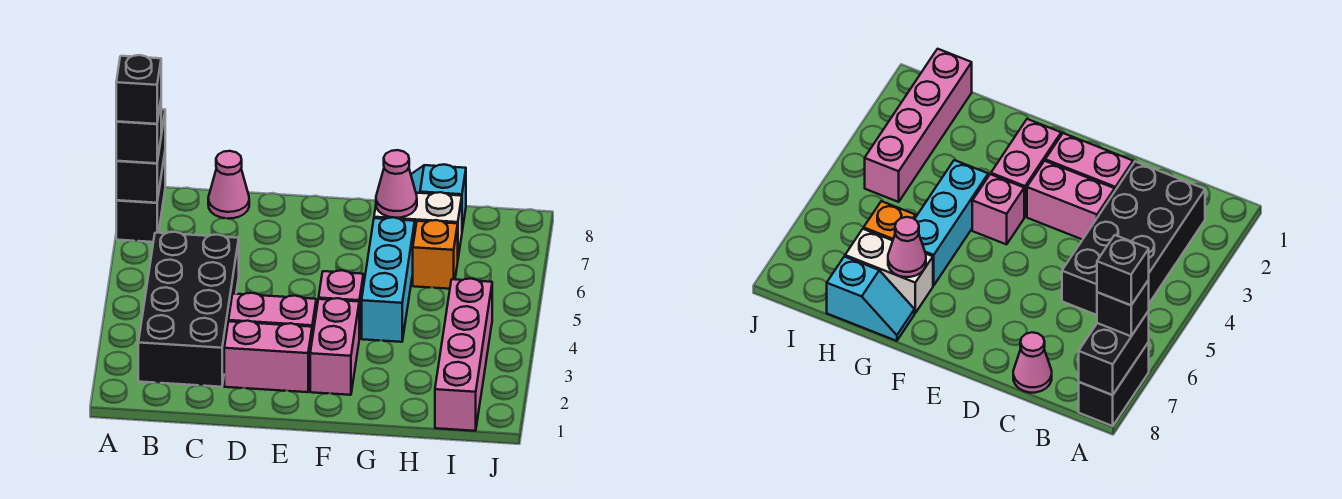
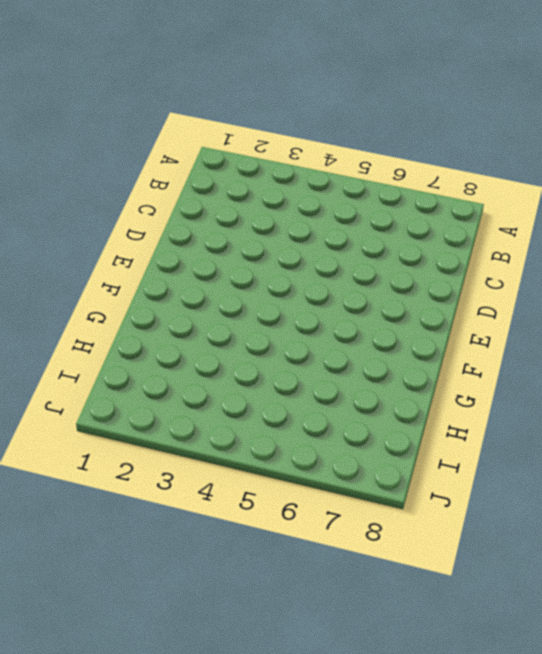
none -> black brick A7:A8 level 1
none -> black brick B2:C5 level 1
none -> pink cone C8 level 1

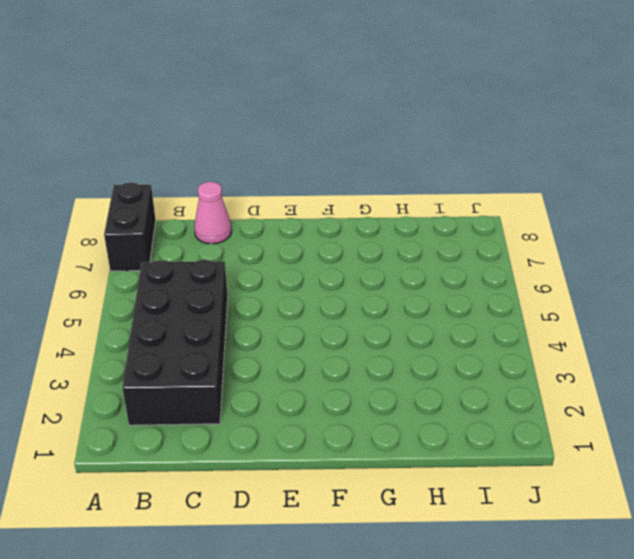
none -> pink brick D2:E2 level 1
none -> pink brick D3:E3 level 1
none -> pink brick F2:F3 level 1

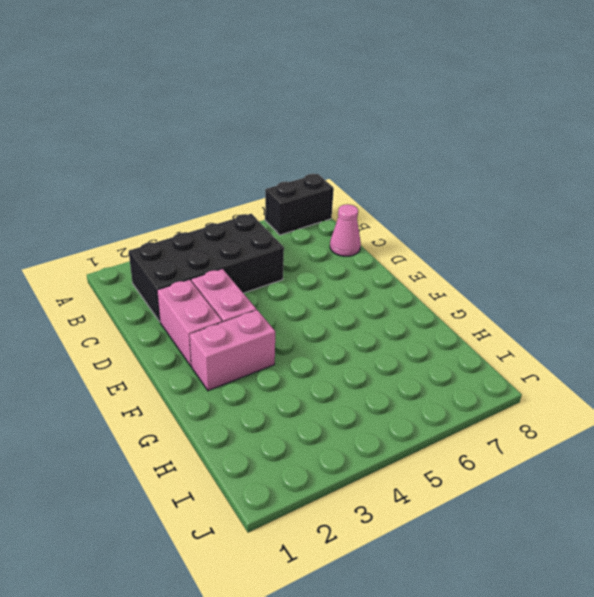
none -> pink brick F4 level 1
none -> cyan brick G4:G6 level 1
none -> white brick G7:H7 level 1

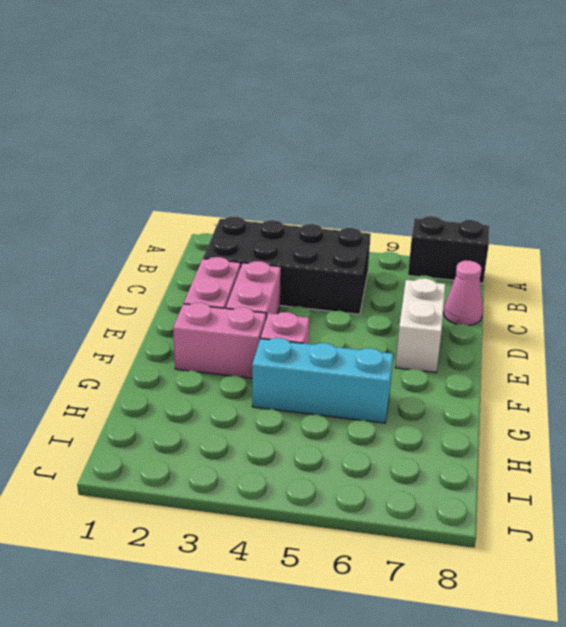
white brick D7:E7 level 1 -> white brick G7:H7 level 1
none -> cyan slope G8:H8 level 1 top H
none -> orange brick H6 level 1
none -> pink brick I1:I4 level 1

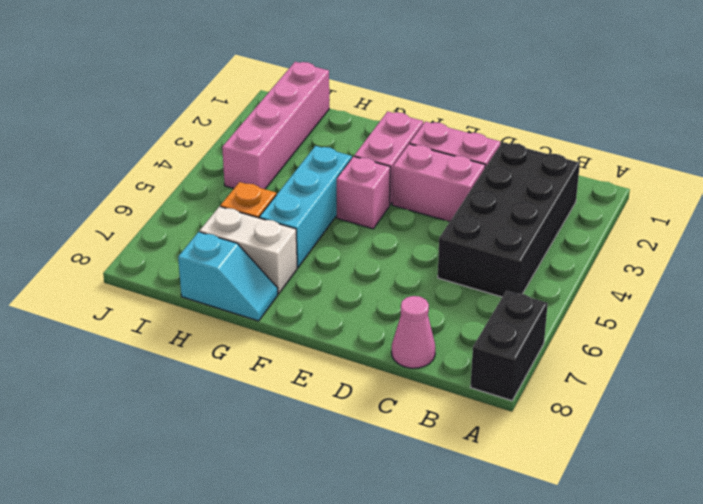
none -> black brick A7:A8 level 2
none -> pink cone G7 level 2
none -> black brick A7 level 3

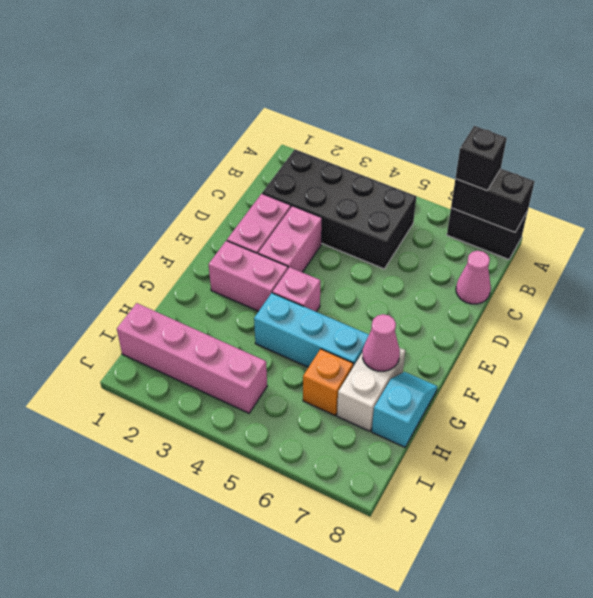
none -> black brick A7 level 4

